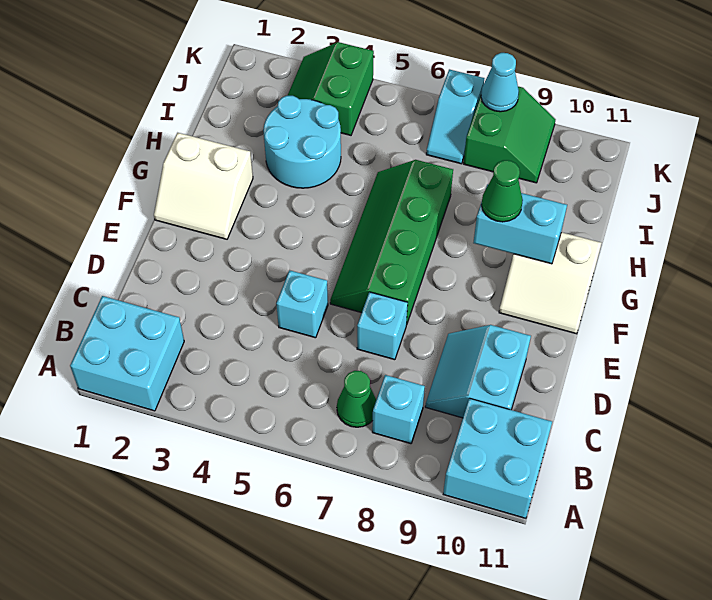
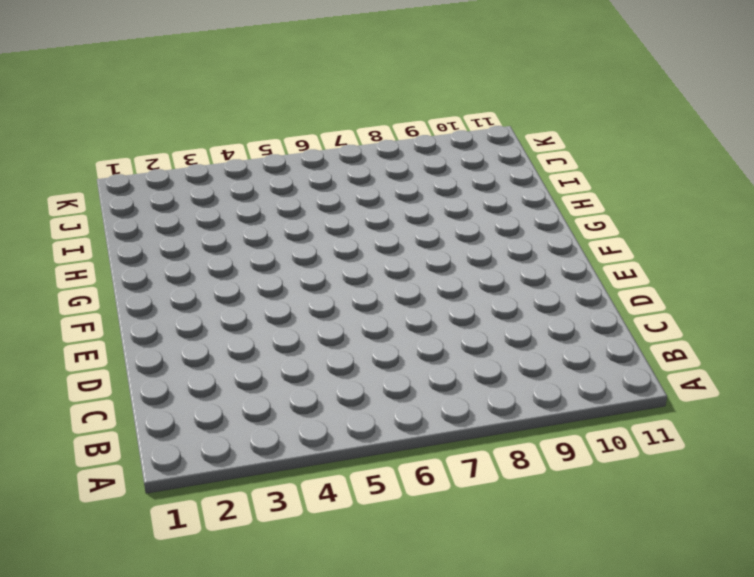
none -> cyan brick A1:B2 level 1
none -> cyan brick A10:B11 level 1
none -> green cone B7 level 1

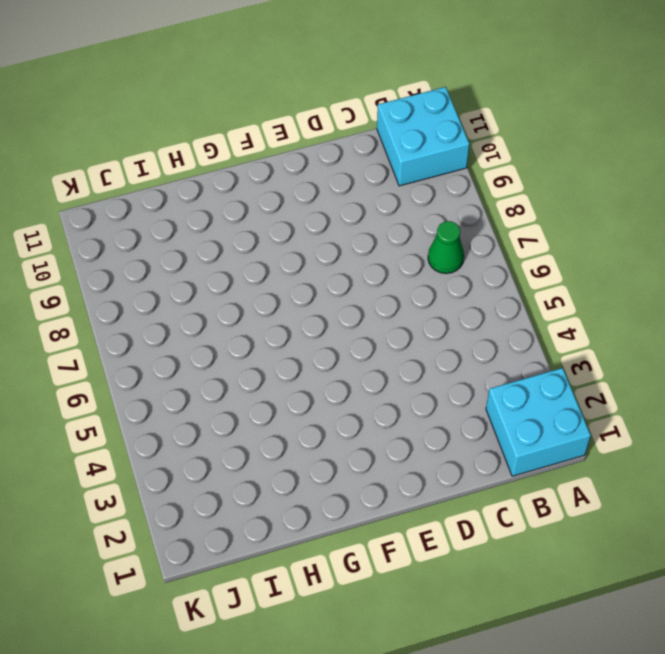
none -> cyan brick B8 level 1
none -> cyan slope C9:D10 level 1 top 10
none -> cyan brick D5 level 1

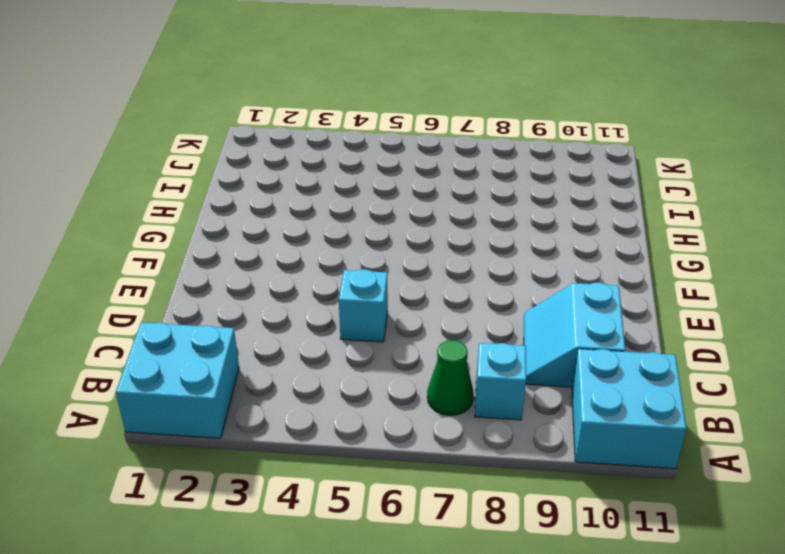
none -> cyan brick D7 level 1
none -> green slope E6:H7 level 1 top 7
none -> white slope F1:G2 level 1 top G

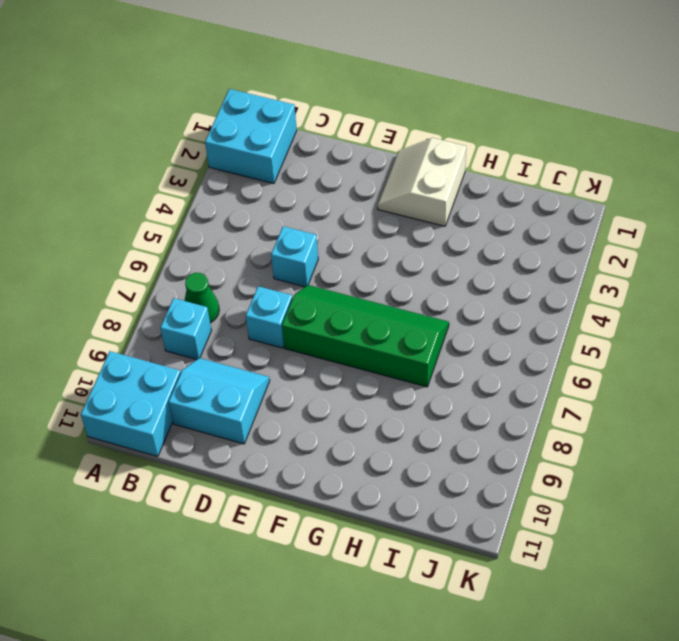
none -> white slope F10:G11 level 1 top G
none -> cyan round brick H3:I4 level 1
none -> green slope J3:K4 level 1 top 4

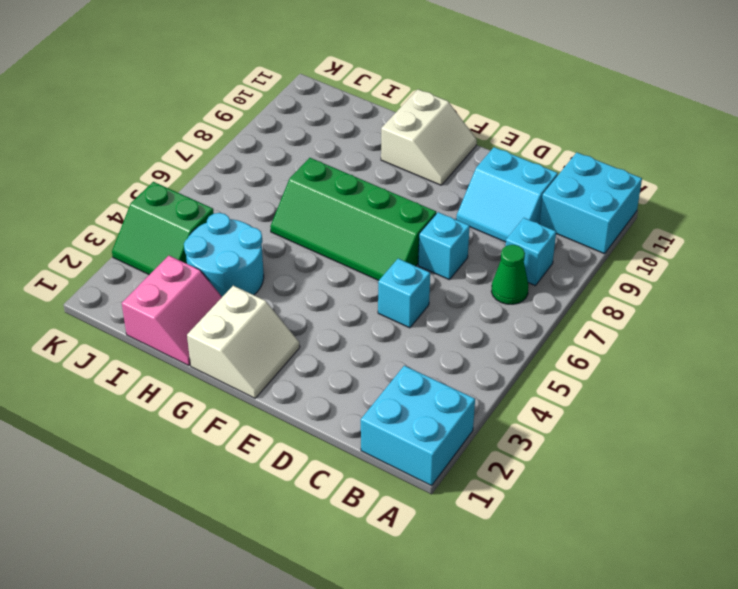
pink slope H1:I2 level 1 top I -> none
none -> cyan slope J7:K7 level 1 top K
none -> green slope J8:K9 level 1 top 8
none -> cyan brick G9:G10 level 2

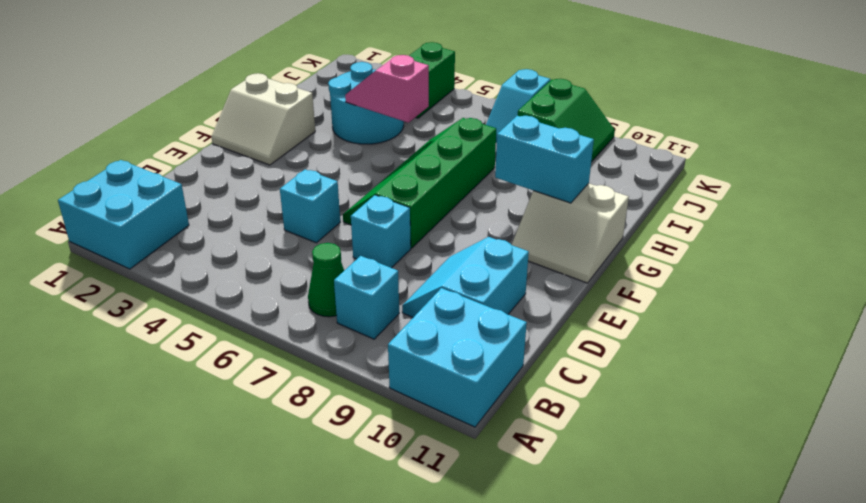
pink slope H4:H5 level 2 top 5 -> none
none -> cyan cone K8 level 2
none -> green cone G9 level 3

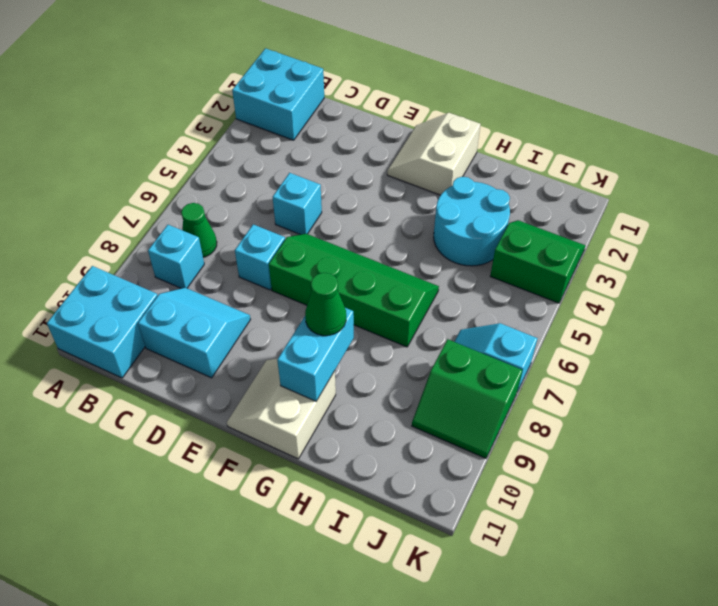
none -> cyan cone K8 level 2

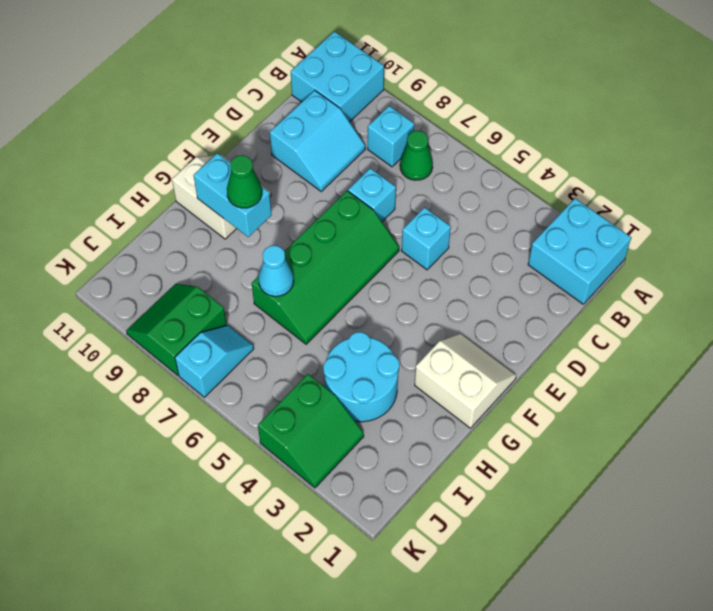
cyan cone H7 level 2 -> cyan cone K8 level 2

